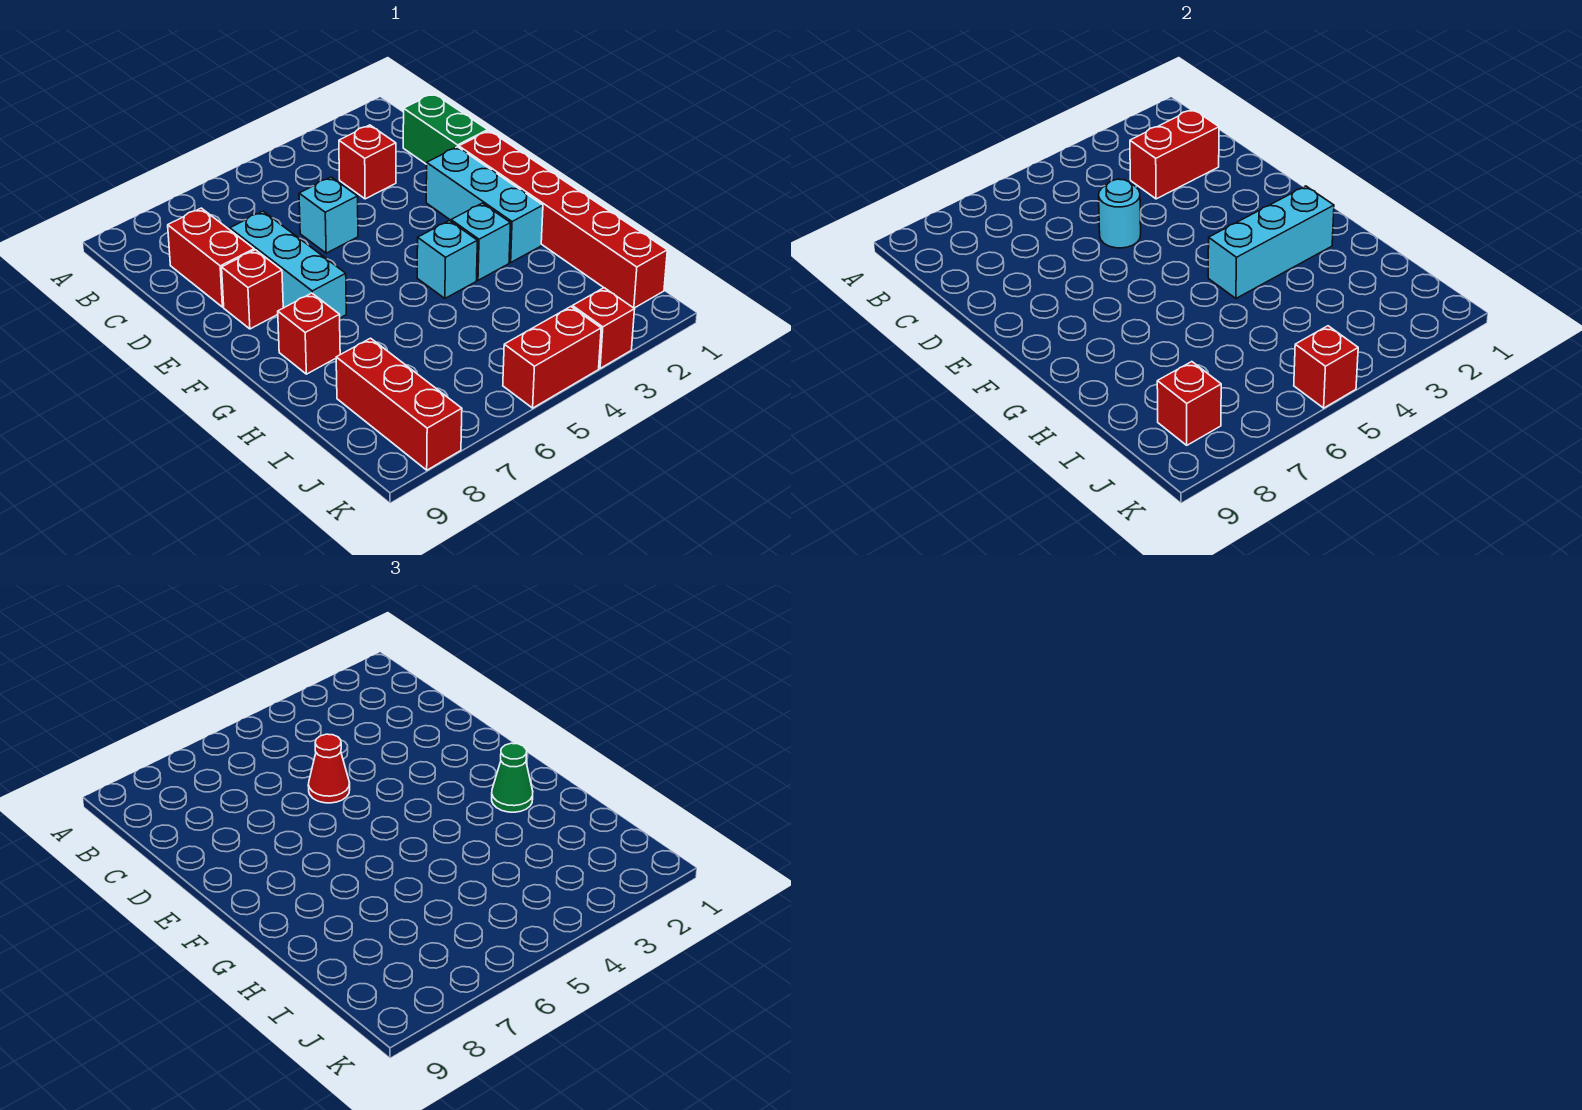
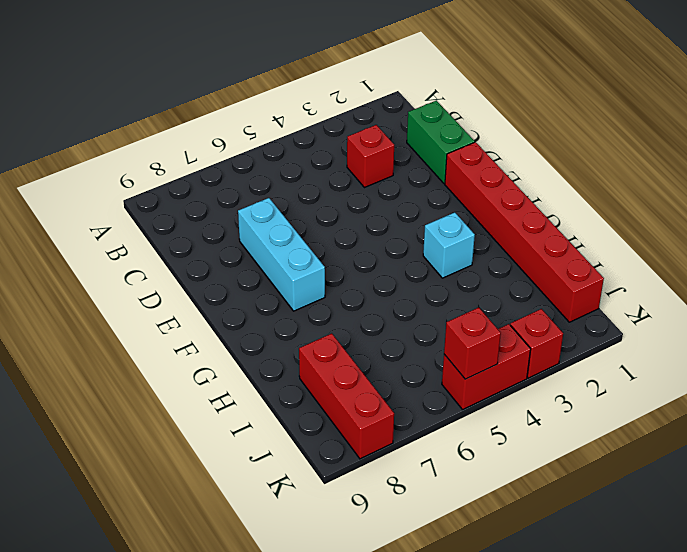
none -> red brick C8:D8 level 1
none -> cyan brick D5 level 1
none -> cyan brick E2:G2 level 1

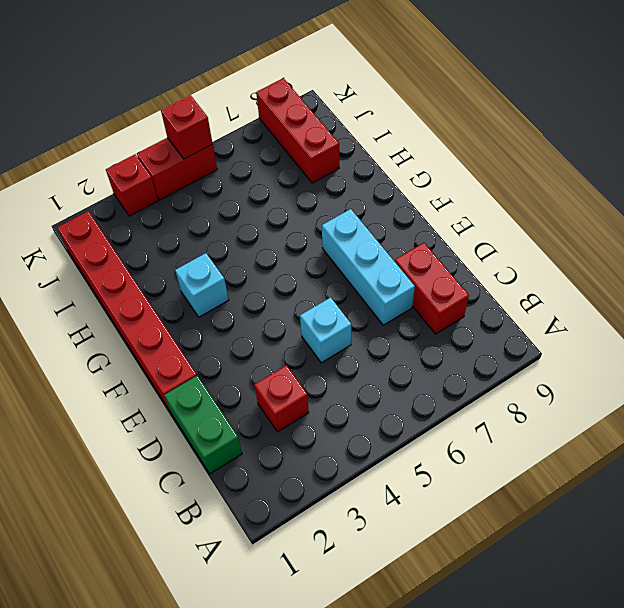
none -> cyan brick E2:G2 level 1
none -> red brick E8 level 1
none -> cyan brick G4 level 1

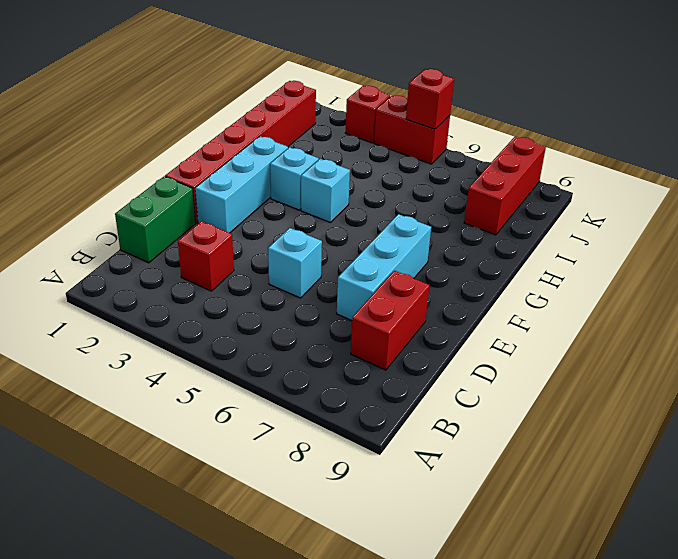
none -> red brick E8 level 1
none -> red brick G8 level 1
none -> red brick C2:C3 level 2

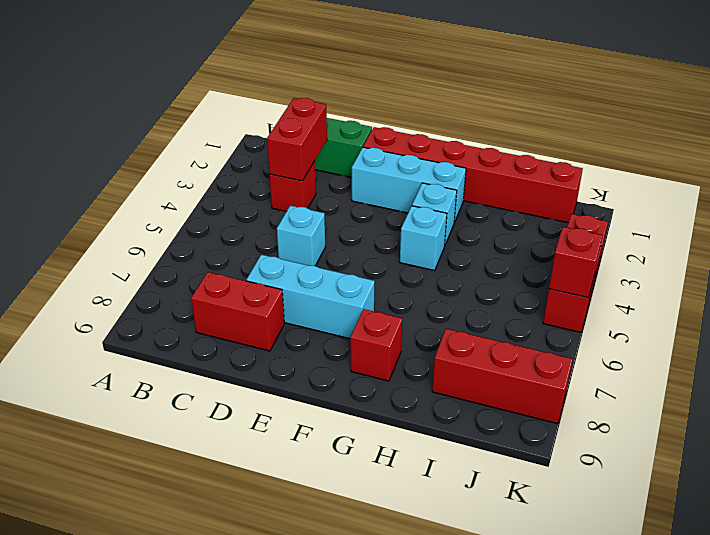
none -> red brick E8 level 1
none -> cyan round brick D5 level 2
none -> cyan brick G2:G4 level 2

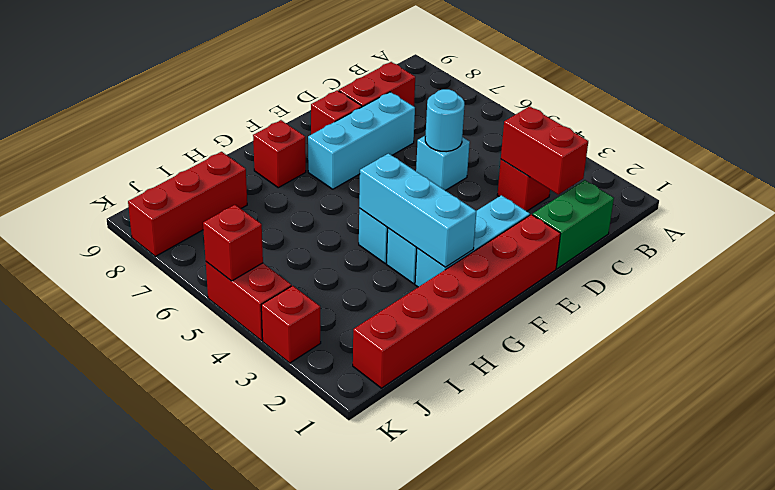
none -> red brick J8 level 2
none -> red cone D5 level 3
none -> green cone G2 level 3

